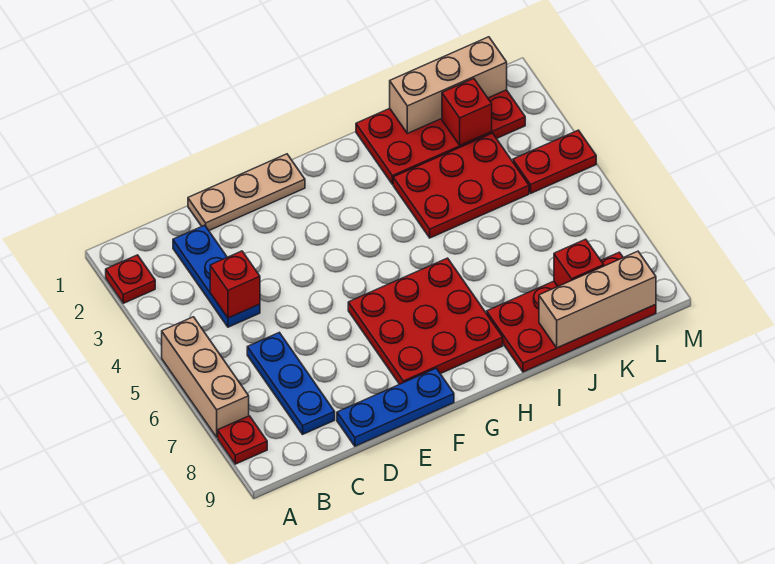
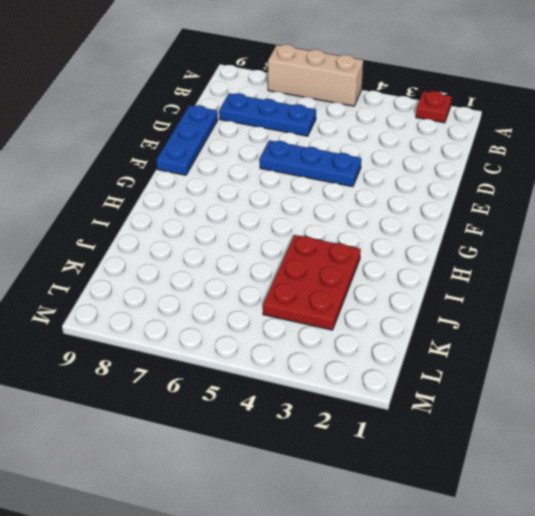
blue plate E4:E6 level 1 -> blue plate C2:C4 level 1
none -> red plate A8 level 1
none -> tan plate D1:F1 level 1
none -> red plate F6:H8 level 1

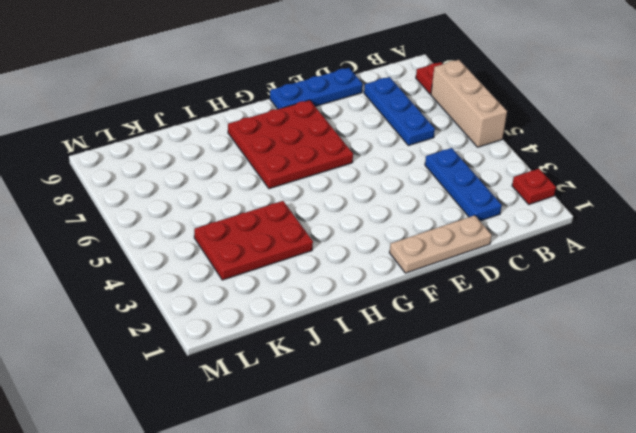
none -> red plate I1:L2 level 1
none -> red plate I8:L9 level 1
none -> red plate L4:M4 level 1

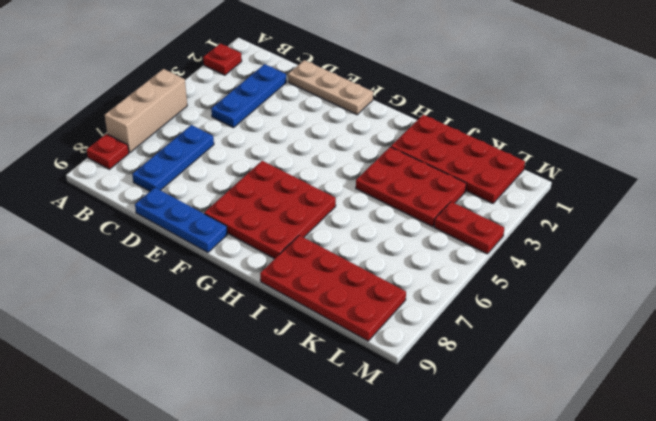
none -> red brick C4 level 2
none -> tan brick J1:L1 level 2
none -> tan brick J9:L9 level 2

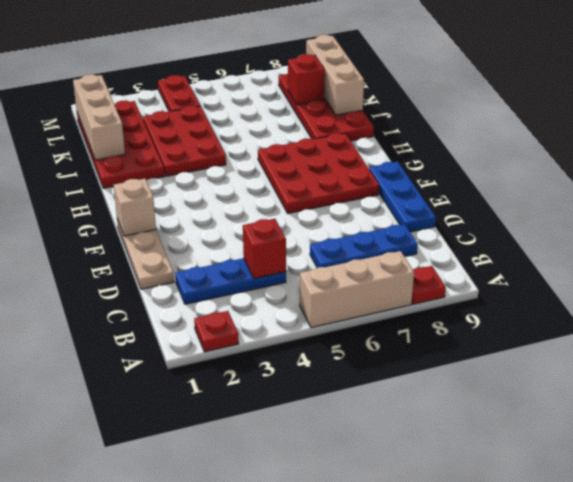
tan brick F1 level 2 -> none
none -> red brick K2 level 2

